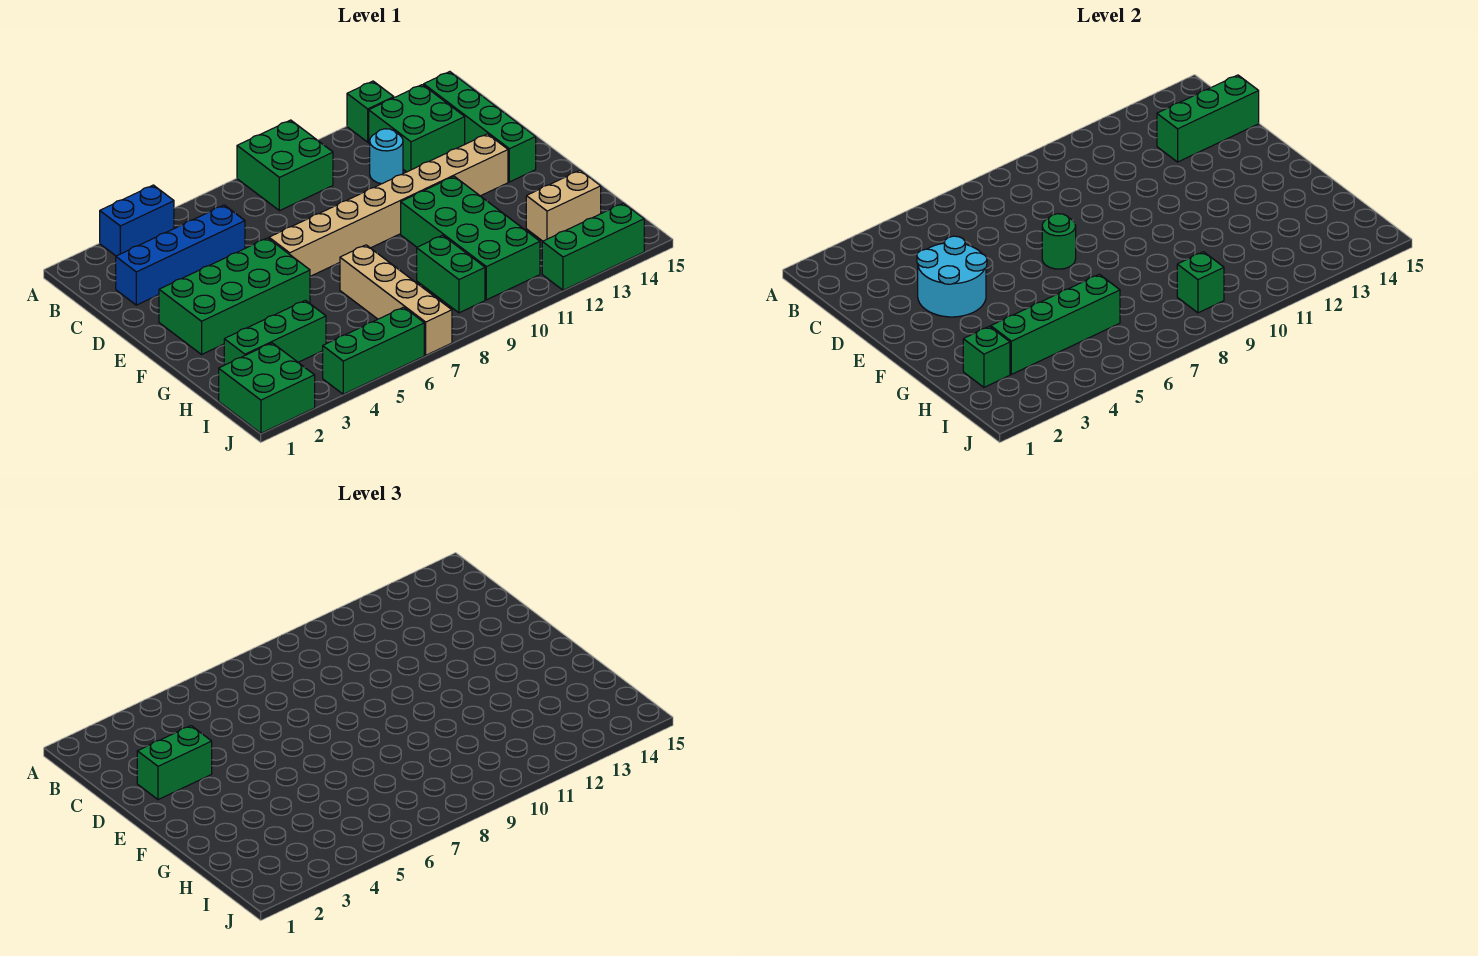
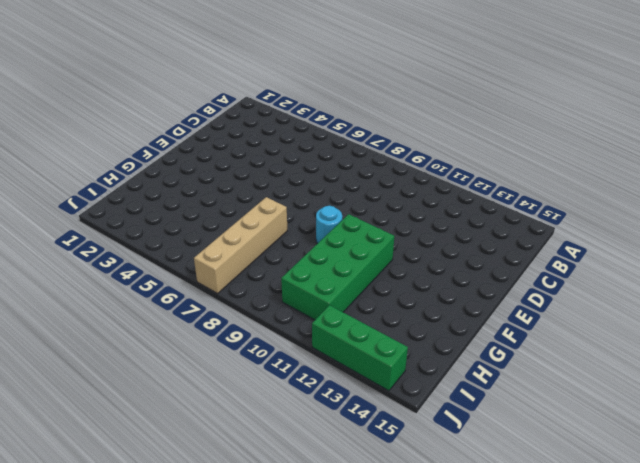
cyan round brick F9 level 1 -> cyan round brick C11 level 1
none -> blue brick A3:A4 level 1
none -> green brick A8:B9 level 1
none -> green brick A12 level 1

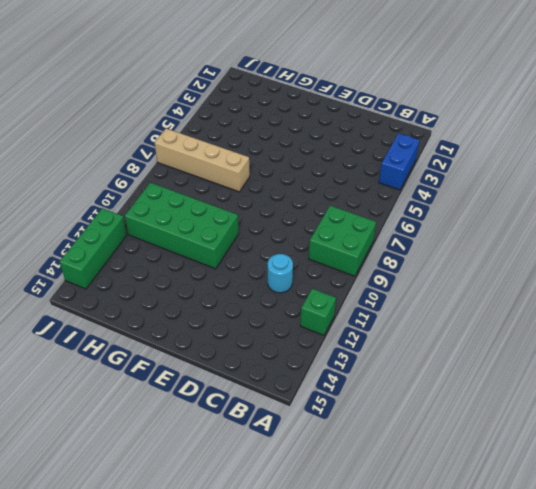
none -> green brick B12:C13 level 1
none -> green brick B14:E14 level 1
none -> blue brick C2:C5 level 1

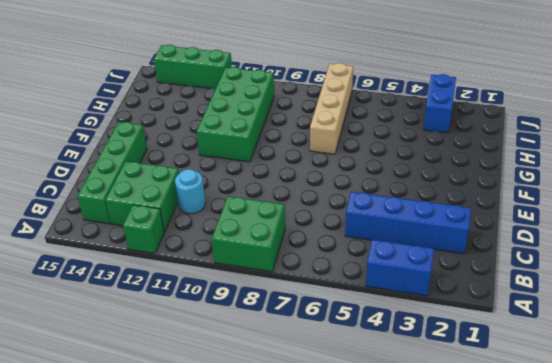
blue brick I3:J3 level 1 -> none
none -> green brick E2:F5 level 1
none -> tan brick E6:E13 level 1
none -> green brick H2:H4 level 1

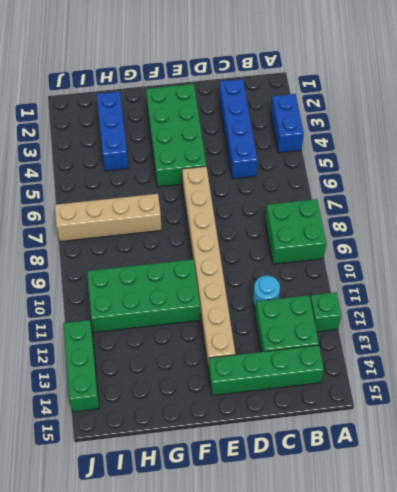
blue brick H2:H4 level 1 -> green brick H2:H4 level 1
none -> green brick H9:I9 level 1
none -> tan brick H13:H14 level 1
none -> green brick I1:J2 level 1

